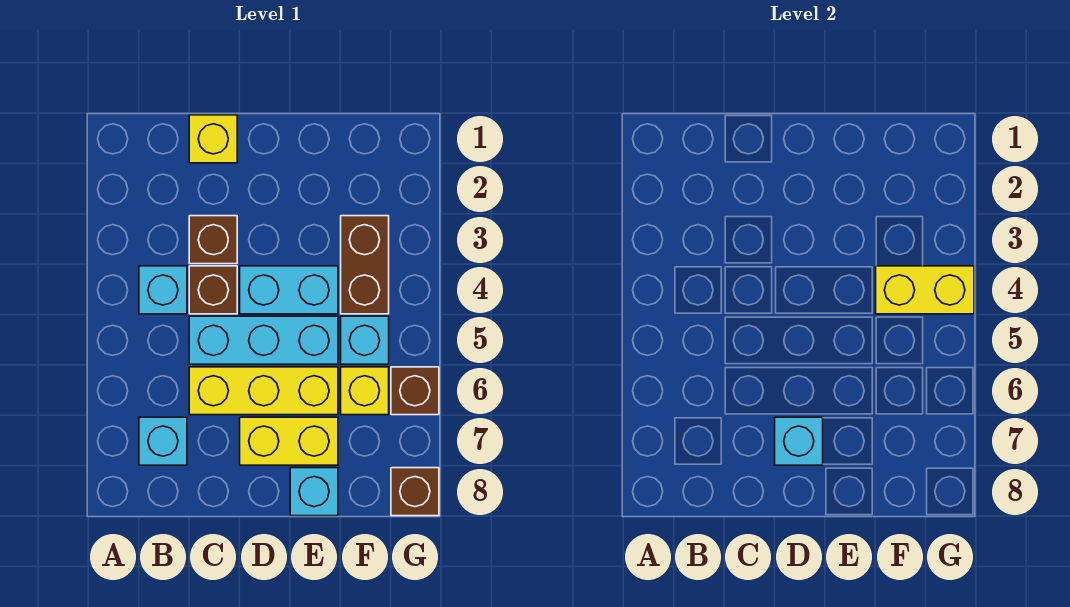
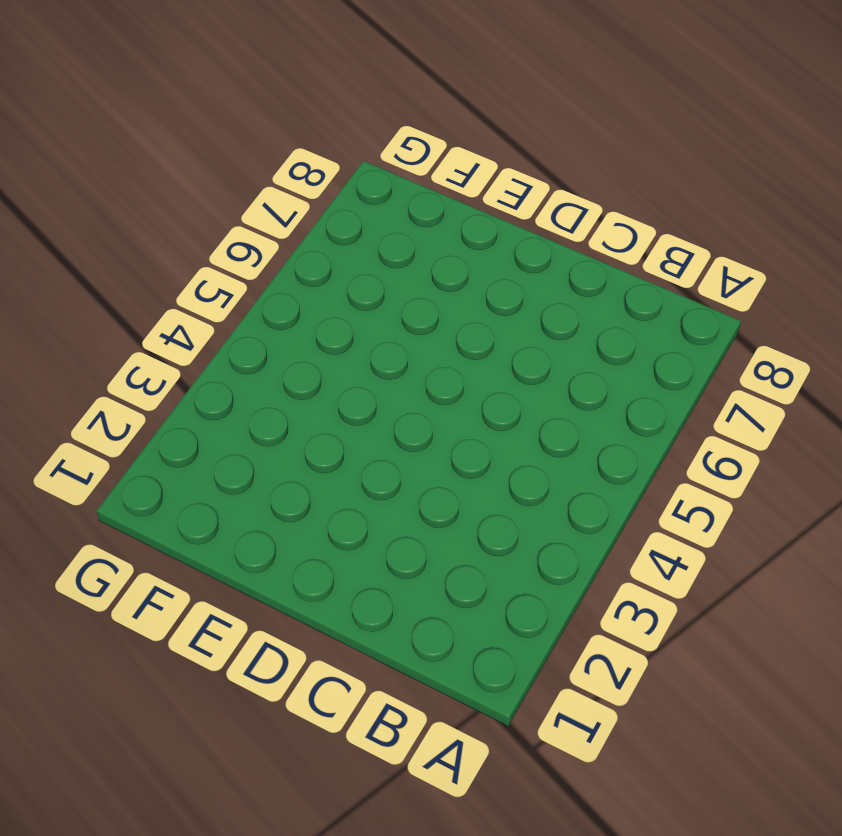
none -> cyan brick B4 level 1
none -> cyan brick B7 level 1
none -> yellow brick C1 level 1

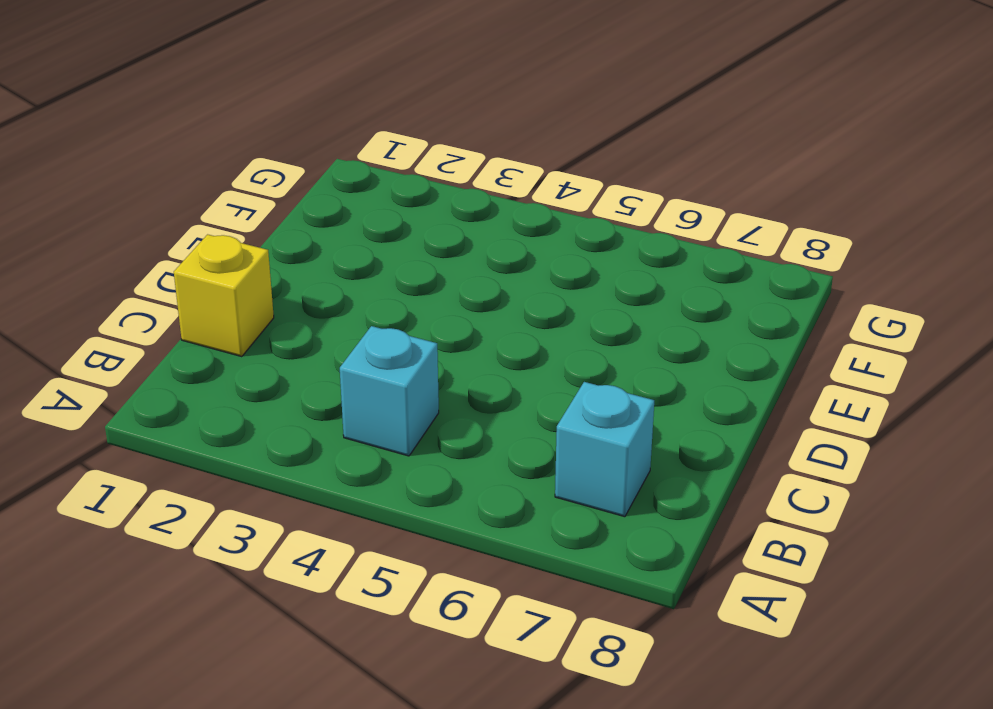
none -> brown brick C3 level 1
none -> brown brick C4 level 1
none -> cyan brick C5:E5 level 1

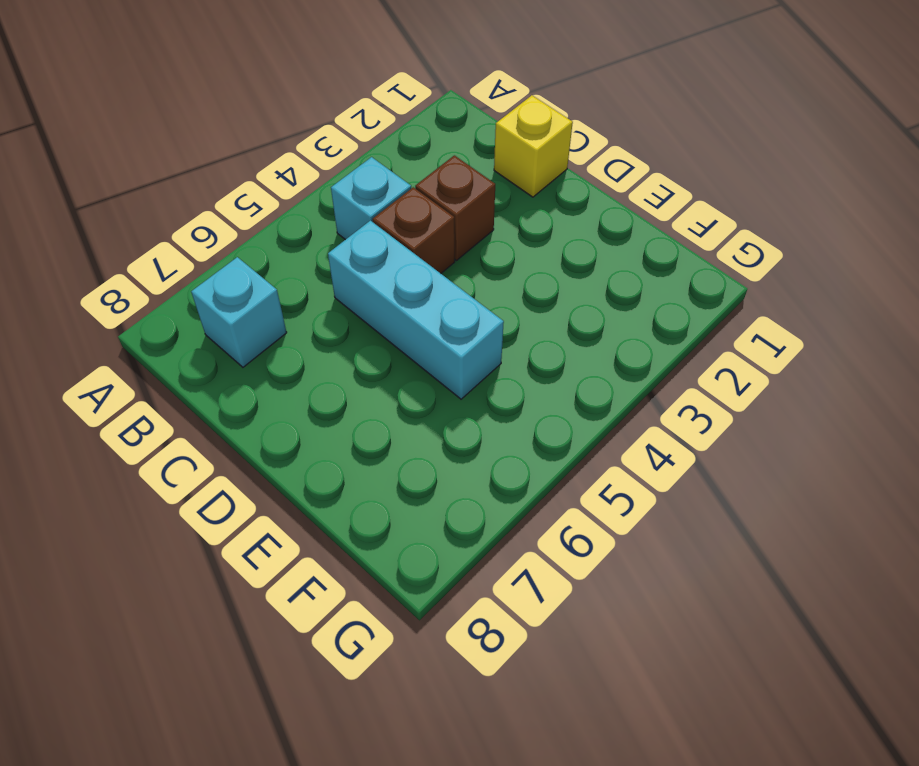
none -> yellow brick C6:E6 level 1
none -> cyan brick D4:E4 level 1
none -> yellow brick D7:E7 level 1

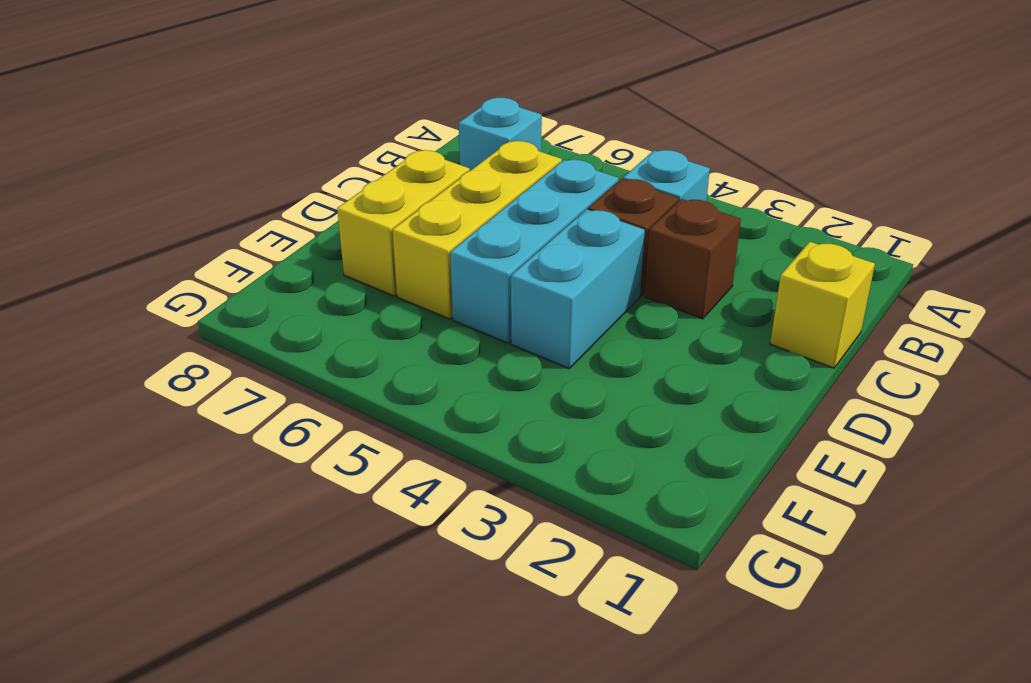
none -> cyan brick E8 level 1
none -> brown brick F3:F4 level 1
none -> cyan brick F5 level 1

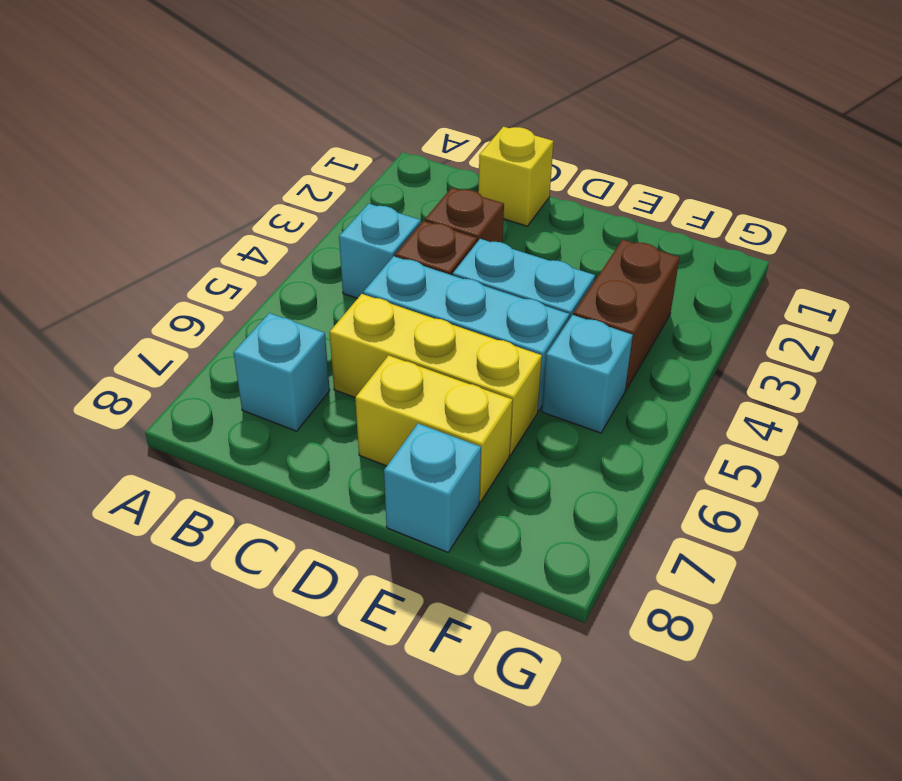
none -> yellow brick F6 level 1
none -> brown brick G6 level 1
none -> brown brick G8 level 1

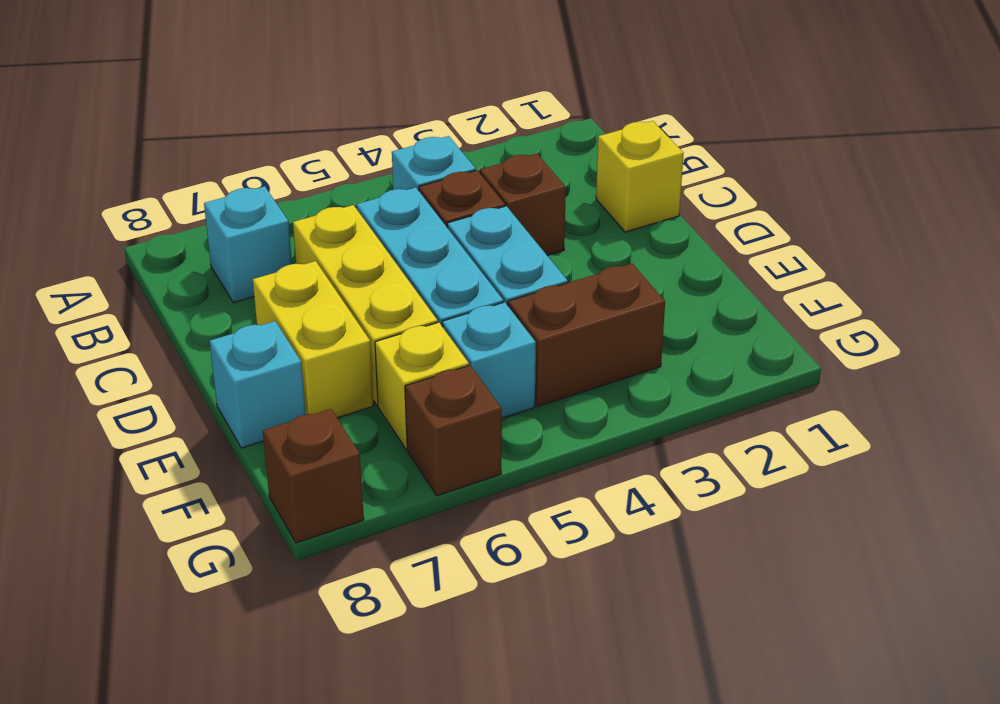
none -> cyan brick D7 level 2
none -> yellow brick F4:G4 level 2

